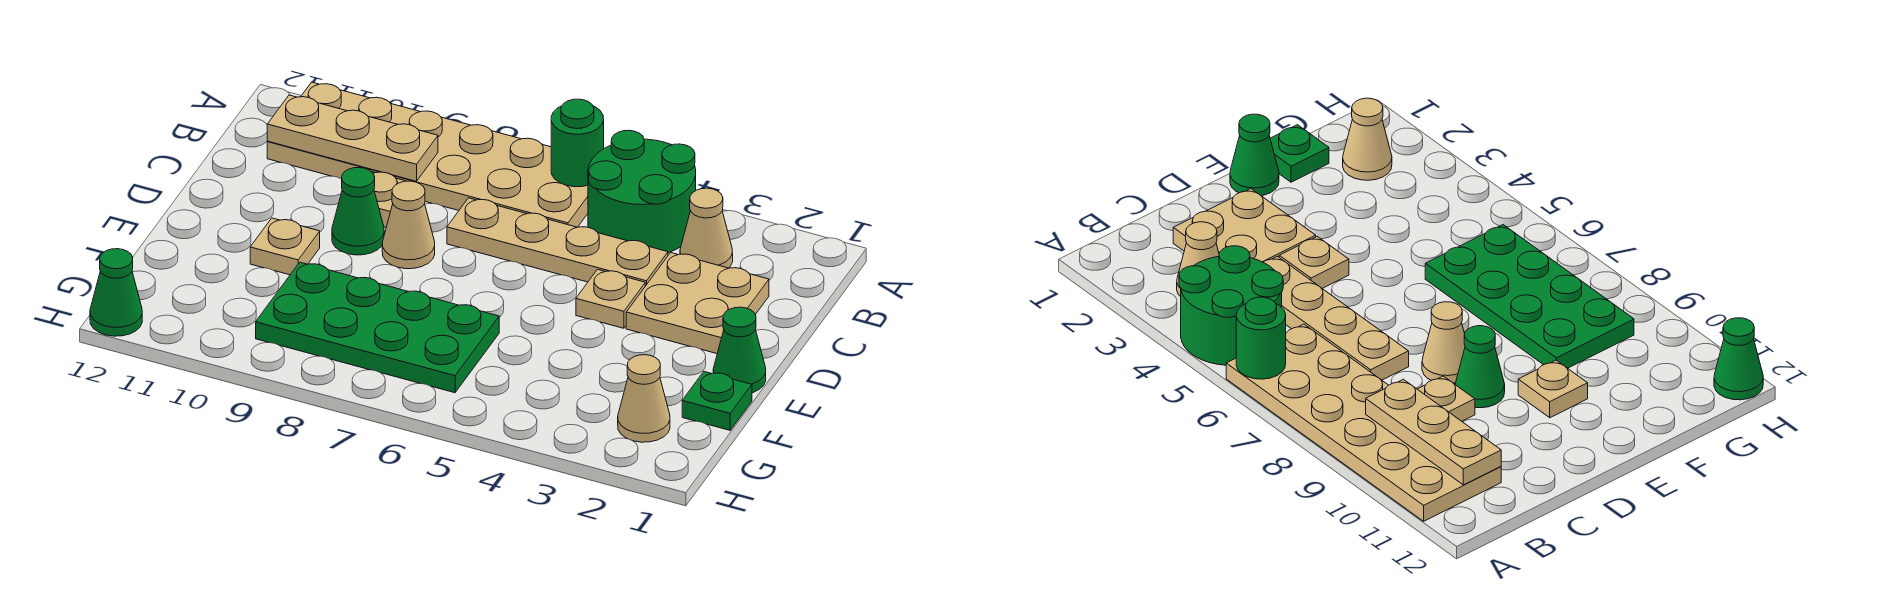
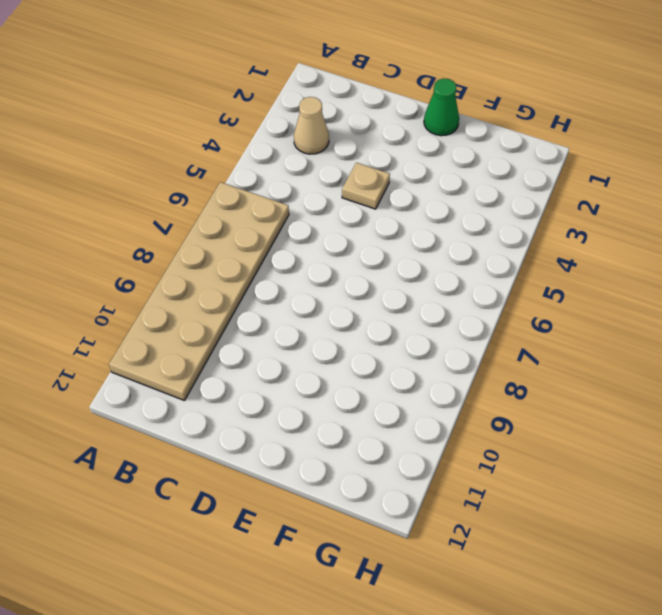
none -> green round brick A4:B5 level 1
none -> tan plate C2:D3 level 1
none -> tan plate C4:C7 level 1

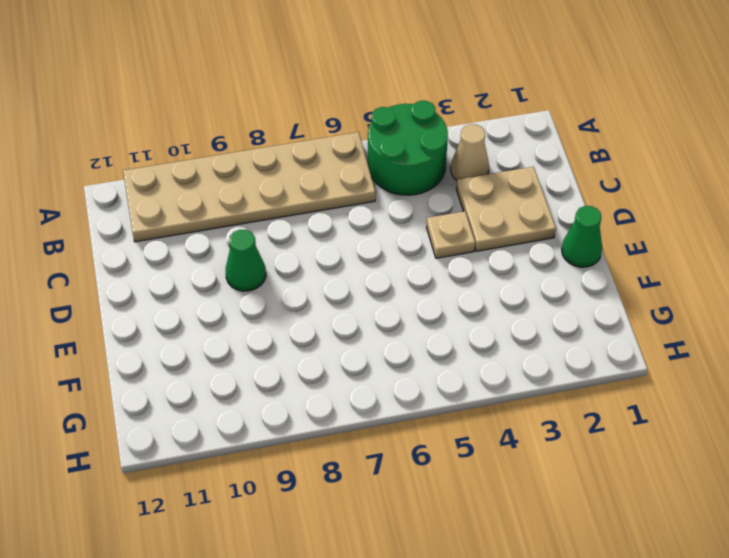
none -> tan plate C4:C7 level 1
none -> tan plate C9 level 1
none -> tan cone D8 level 1

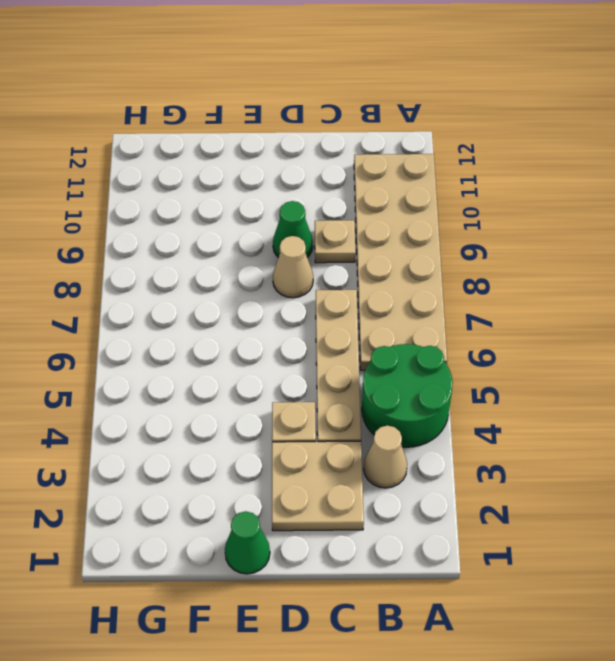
none -> tan plate E10 level 1
none -> green plate F1 level 1
none -> green plate F6:G9 level 1

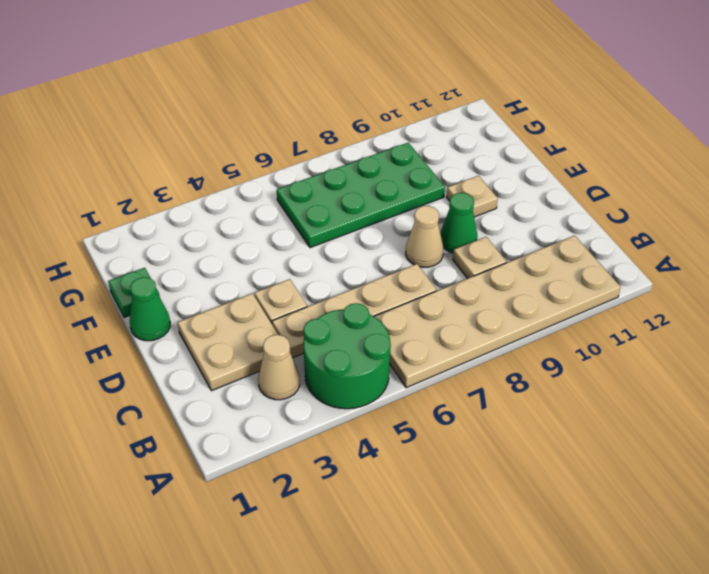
none -> tan cone G2 level 1
none -> green cone H12 level 1
none -> green round brick A6 level 2

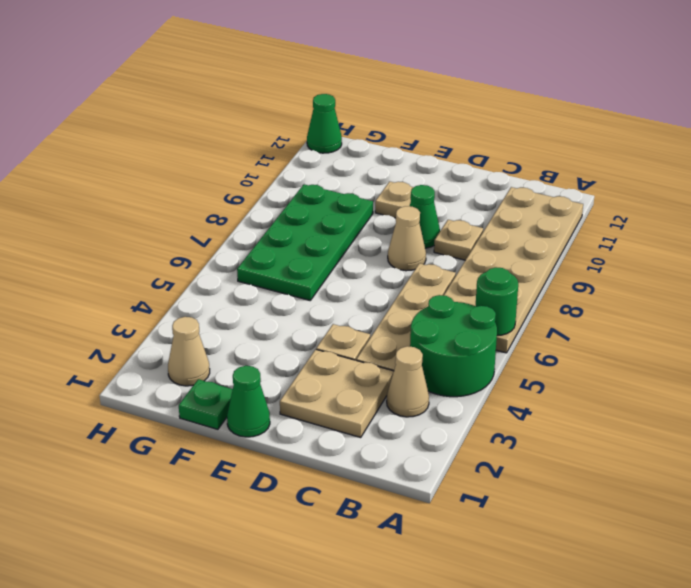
none -> tan plate B9:B11 level 2

